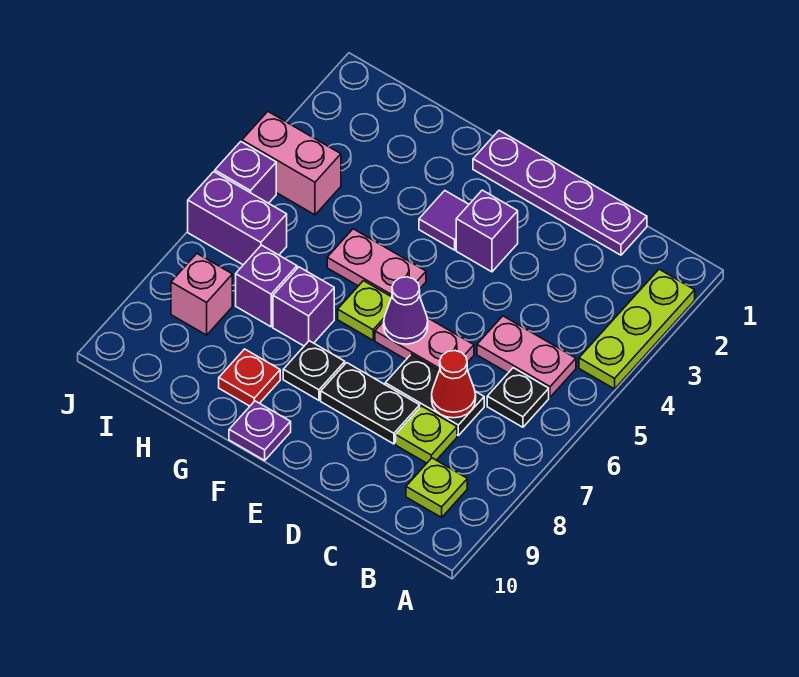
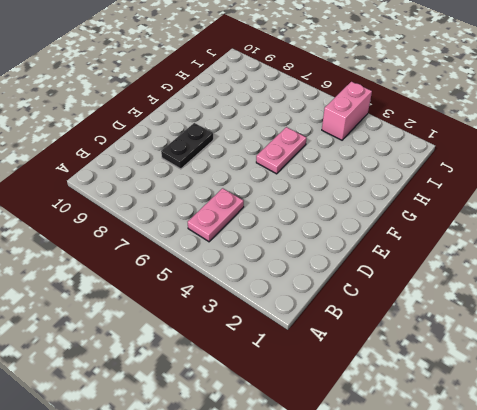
none -> lime plate A2:A4 level 1
none -> black plate B6 level 1
none -> lime plate B9 level 1

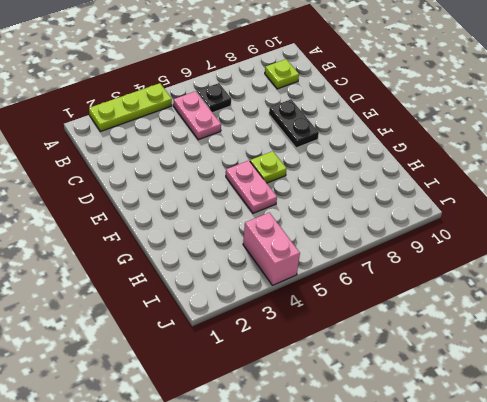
none -> purple plate C1:F1 level 1
none -> black plate C7:D7 level 1
none -> lime plate C8 level 1

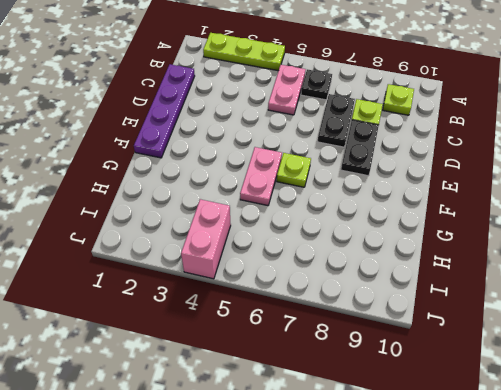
none -> pink plate D6:E6 level 1
none -> purple brick E3 level 1
none -> purple tile F3 level 1

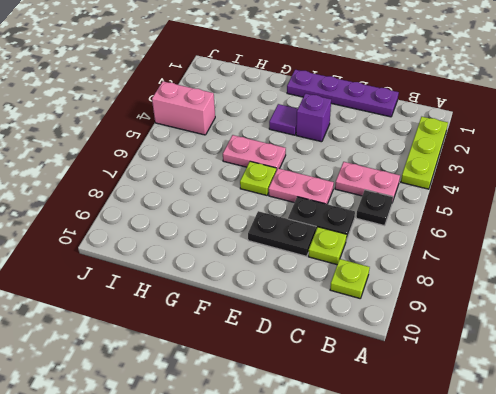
none -> black plate F8 level 1
none -> purple plate F10 level 1
none -> purple brick G7 level 1

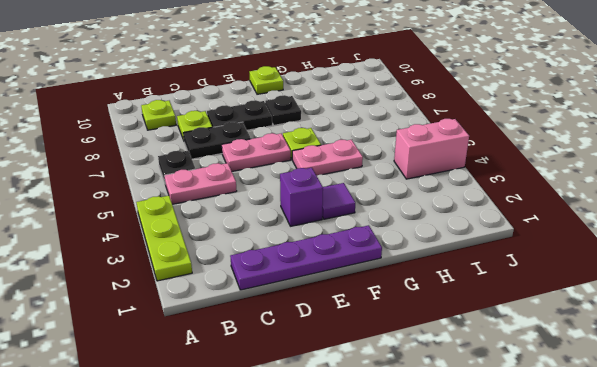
lime plate F10 level 1 -> purple plate F10 level 1
none -> purple brick G7 level 1
none -> red plate G9 level 1
none -> purple brick H7 level 1

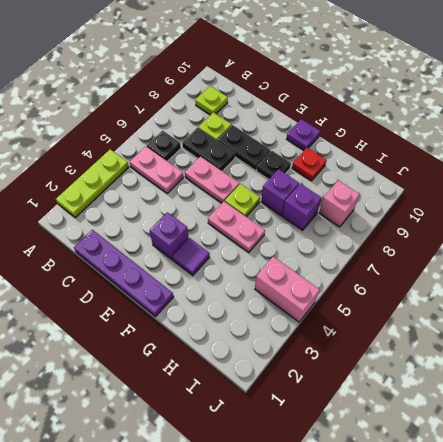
none -> purple brick I6:J6 level 1
none -> purple brick J5 level 1
none -> red cone C7 level 2

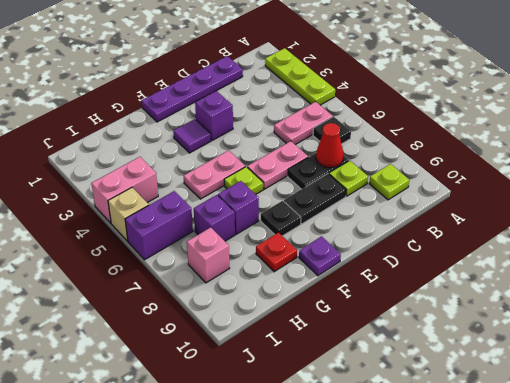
tan brick J5 level 1 -> purple brick J5 level 1
none -> purple cone E6 level 2

